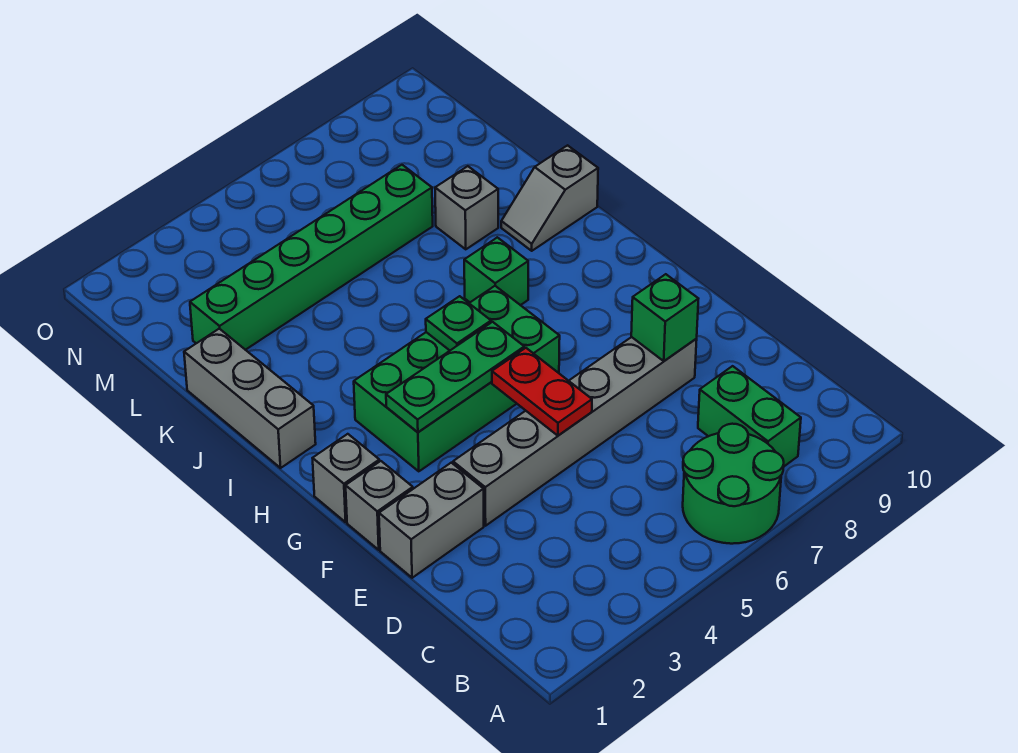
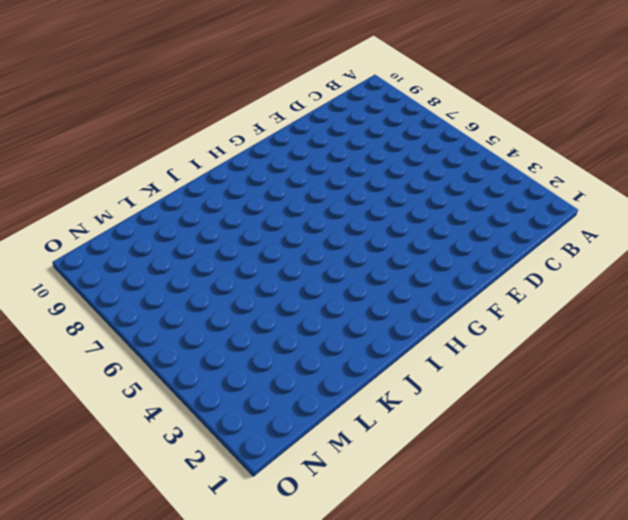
none -> green round brick A6:B7 level 1
none -> green brick B8:C8 level 1
none -> grey brick E1:E2 level 1

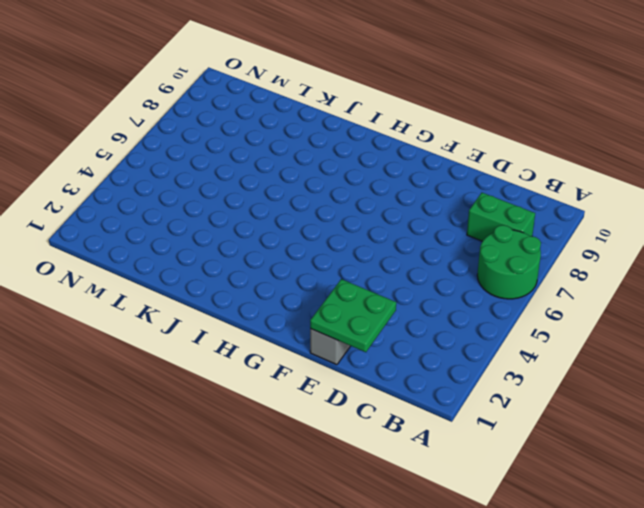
green plate D1:E2 level 2 -> none
none -> grey brick E3:E8 level 1
none -> grey brick F1 level 1
none -> grey brick G1 level 1

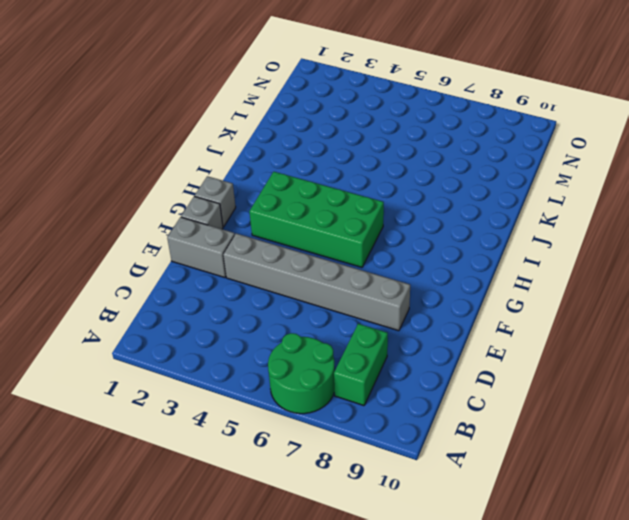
none -> grey brick I1:K1 level 1
none -> green brick I7 level 1
none -> grey slope J9:J10 level 1 top 10

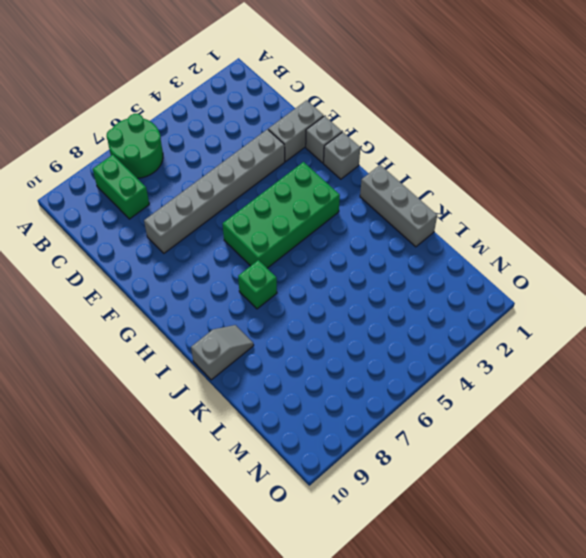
none -> grey brick K8 level 1
none -> green brick L2:L7 level 1
none -> red plate E5:F5 level 2

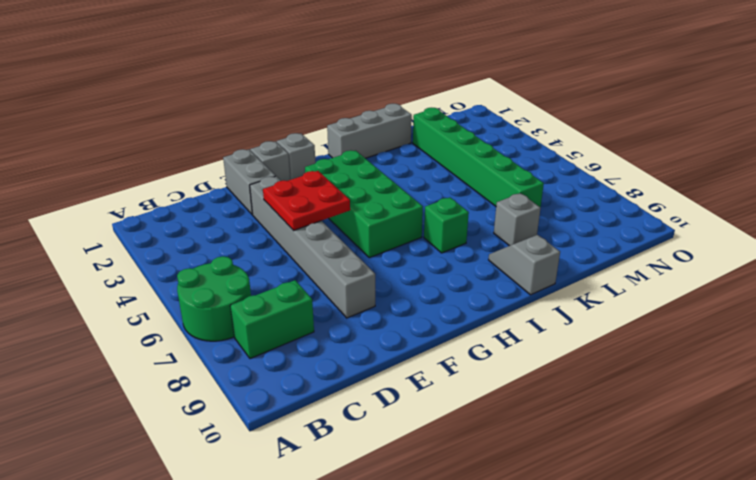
red plate E4:F5 level 2 -> red plate E5:F5 level 2
none -> green brick E8 level 2
none -> green plate G3:G5 level 2
none -> green plate H5 level 2

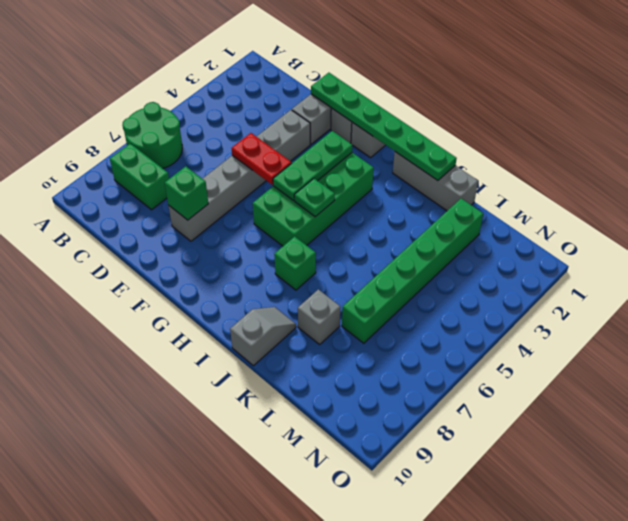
green plate E1:J1 level 2 -> none

